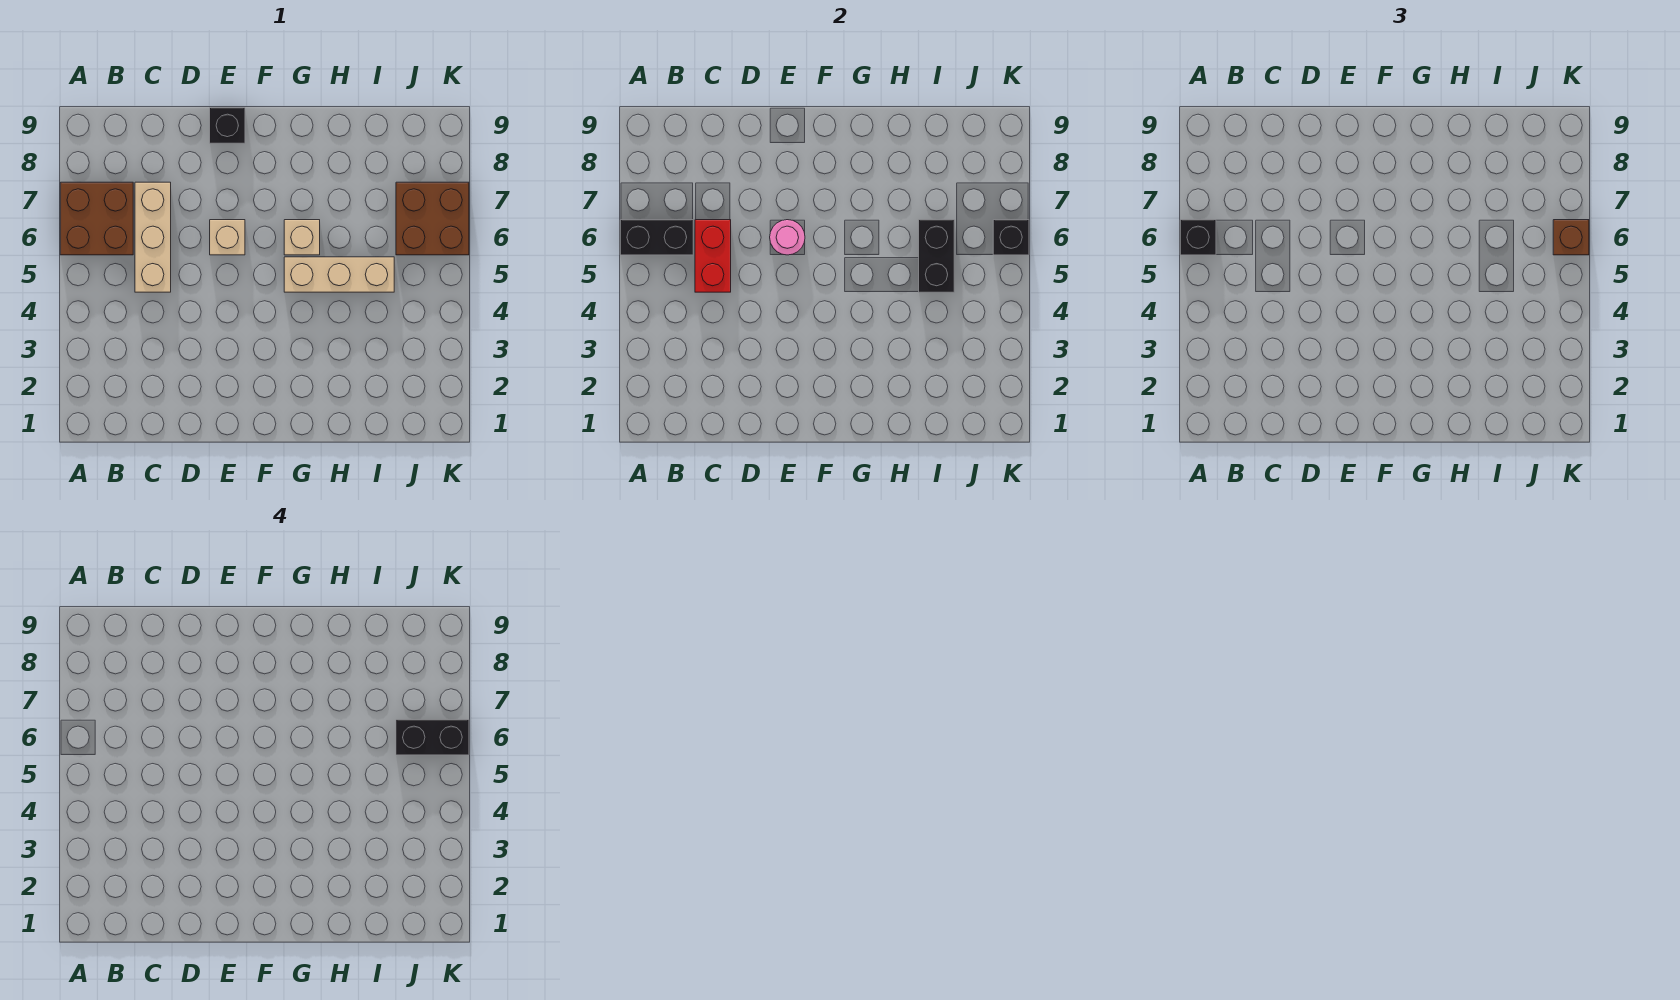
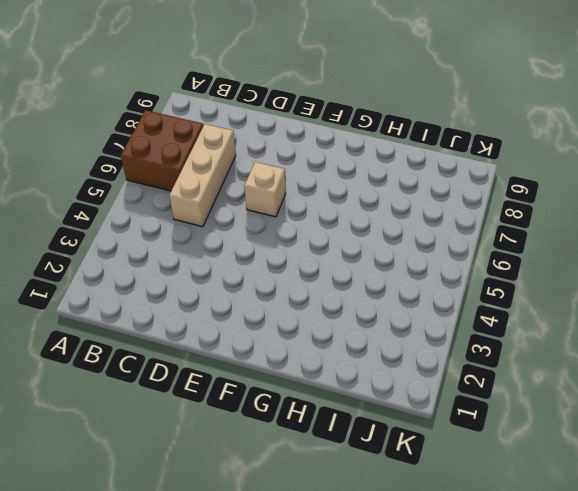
none -> black brick E9 level 1
none -> tan brick G5:I5 level 1
none -> tan brick G6 level 1

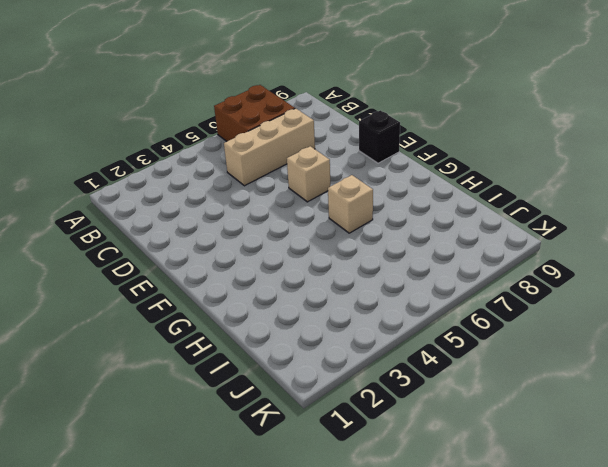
none -> tan brick G5:I5 level 1
none -> brown brick J6:K7 level 1
none -> black brick A6:B6 level 2

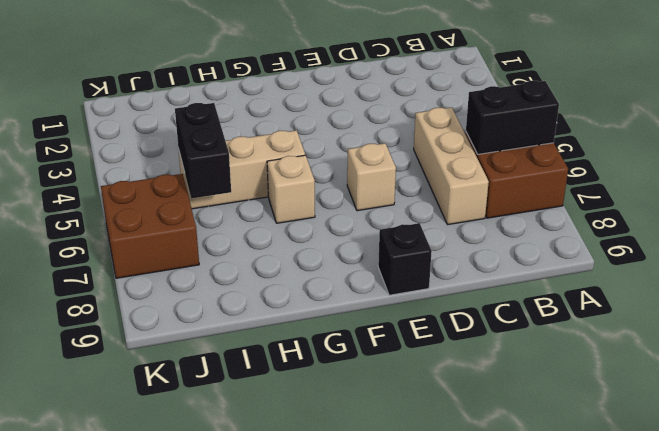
none -> red brick C5:C6 level 2
none -> pink round brick E6 level 2
none -> black brick K6 level 2

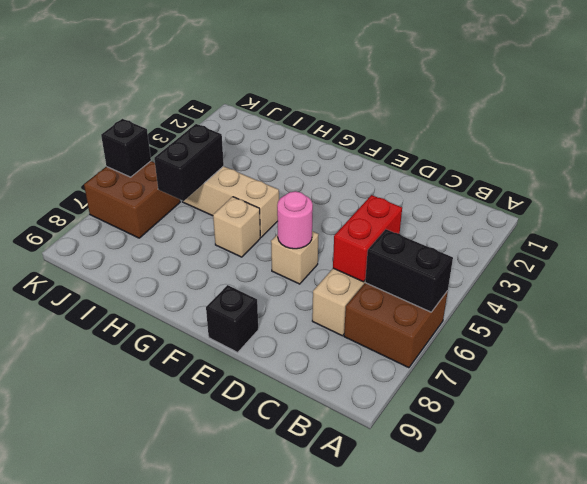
none -> black brick A6 level 3
none -> brown brick K6 level 3
none -> black brick J6:K6 level 4

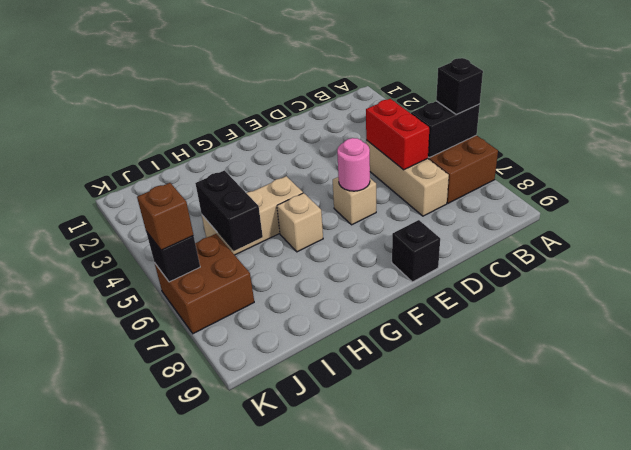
none -> black brick J6:K6 level 4

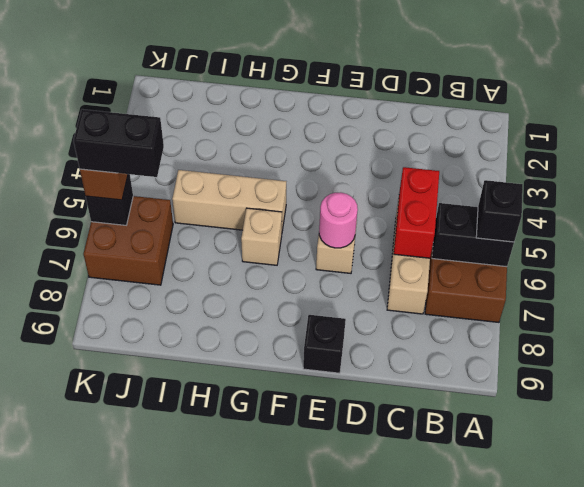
none -> black brick I5:I6 level 2

